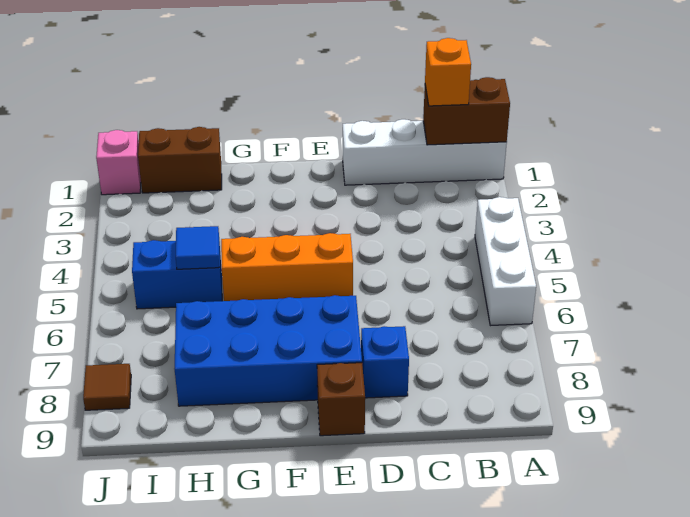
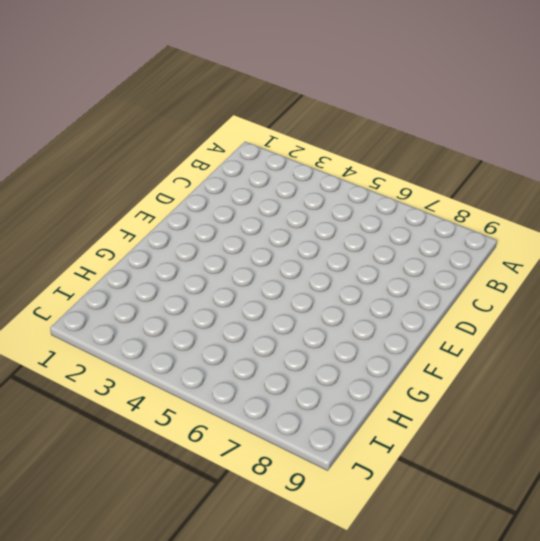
none -> white brick A1:D1 level 1
none -> white brick A4:A6 level 1
none -> blue brick D8 level 1

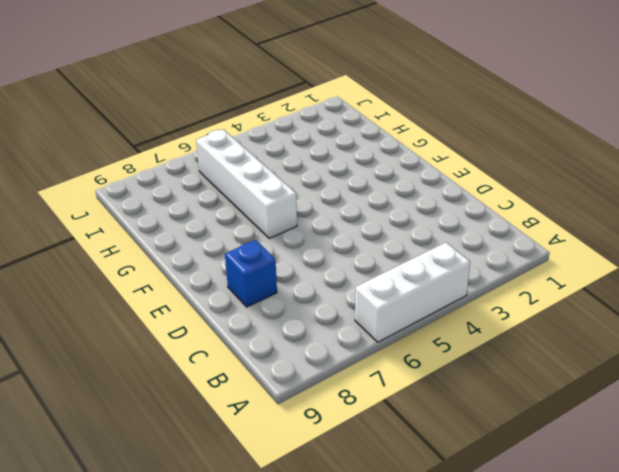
white brick F6:I6 level 1 -> white brick A1:D1 level 1
none -> orange brick E5:G5 level 1
none -> blue brick E7:H8 level 1
none -> brown brick E9 level 1

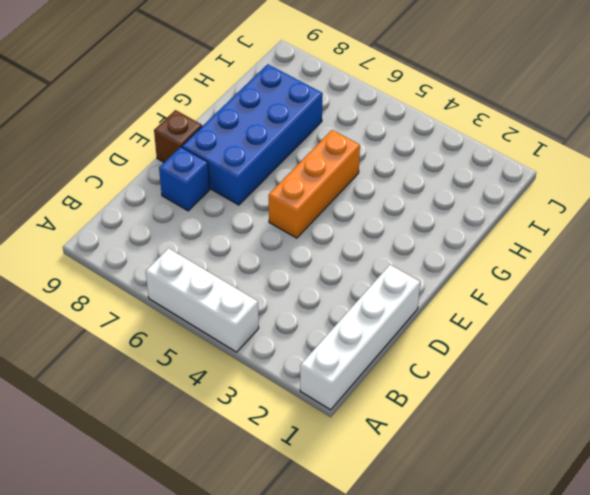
none -> brown brick H1:I1 level 1
none -> blue brick H5:I5 level 1
none -> pink brick J1 level 1

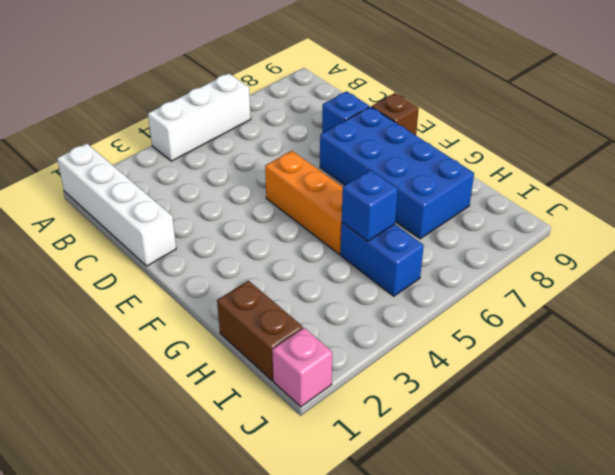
blue brick H5 level 2 -> blue tile H5 level 2
none -> brown tile J8 level 1
none -> brown brick A1:B1 level 2
none -> orange brick B1 level 3

